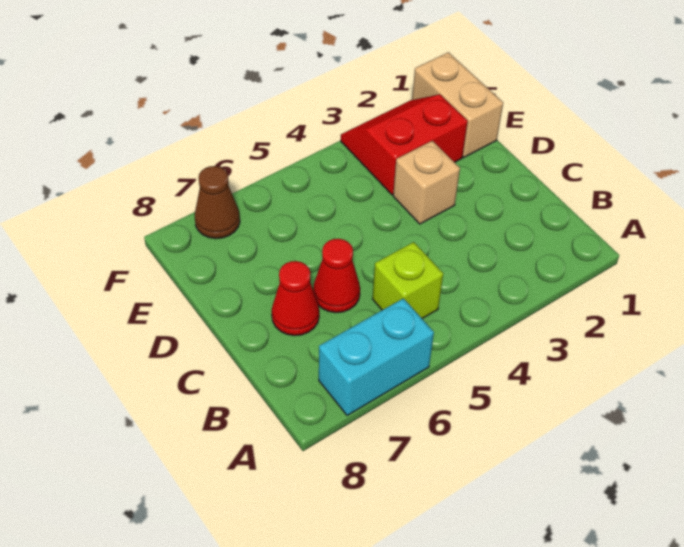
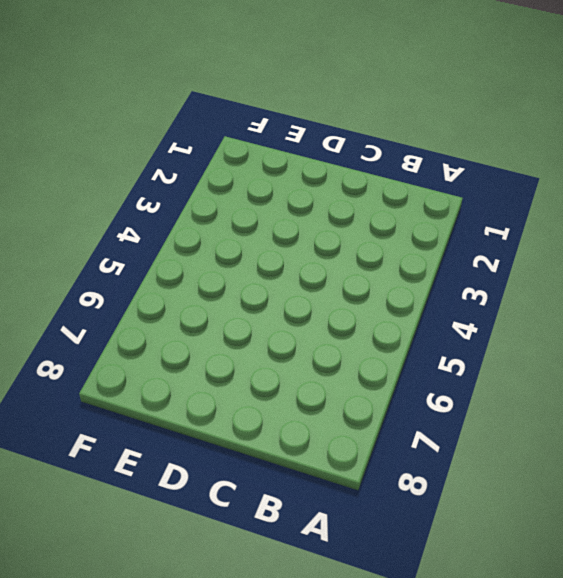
none -> cyan brick A6:A7 level 1
none -> lime brick B5 level 1

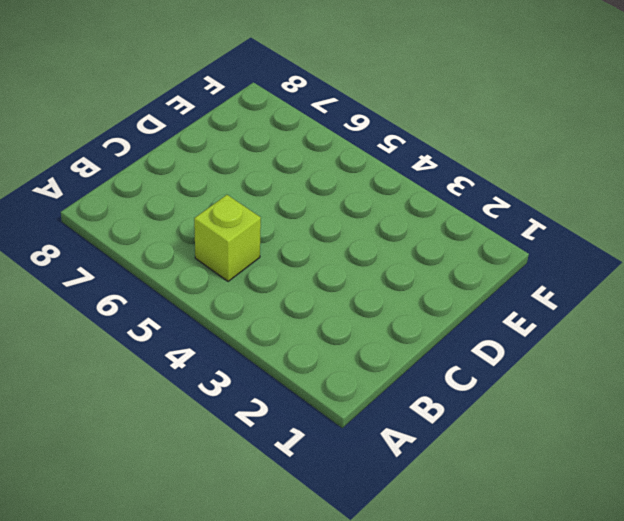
none -> cyan brick A6:A7 level 1
none -> red cone C6 level 1

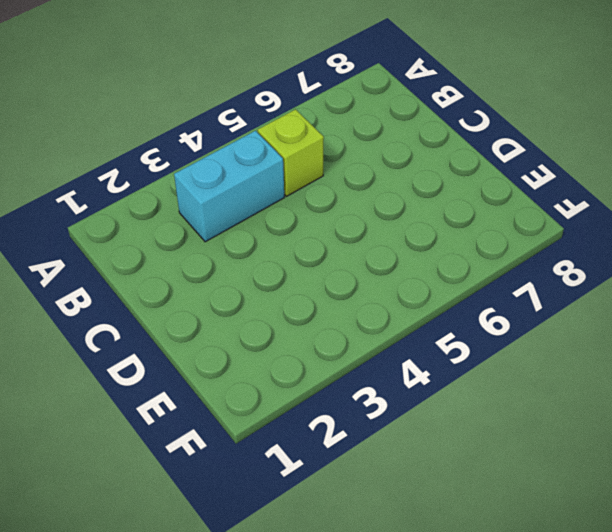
cyan brick B3:B4 level 1 -> cyan brick A6:A7 level 1
none -> red cone C6 level 1
none -> red cone C7 level 1

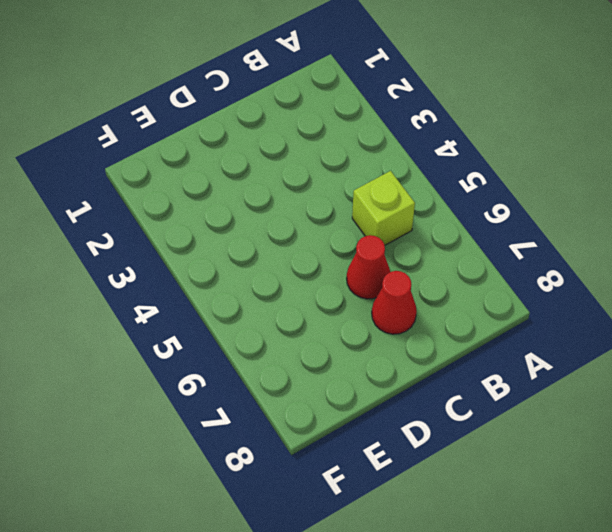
none -> cyan brick A6:A7 level 1
none -> tan brick D3 level 1

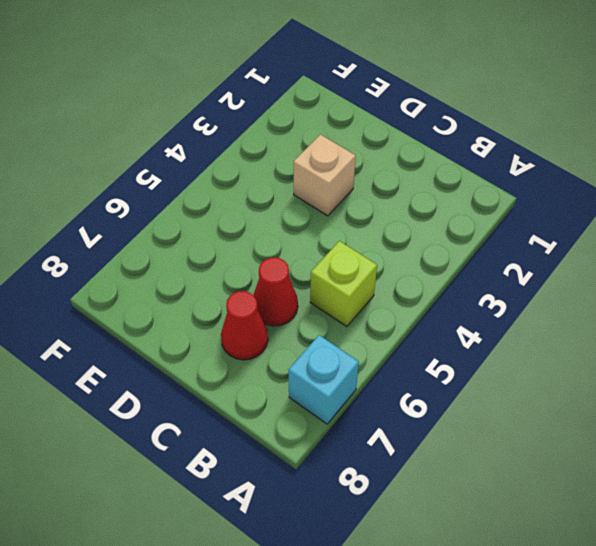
cyan brick A7 level 1 -> cyan brick A6:A7 level 1
none -> tan brick E1:F1 level 1
none -> red slope E2:F3 level 1 top E

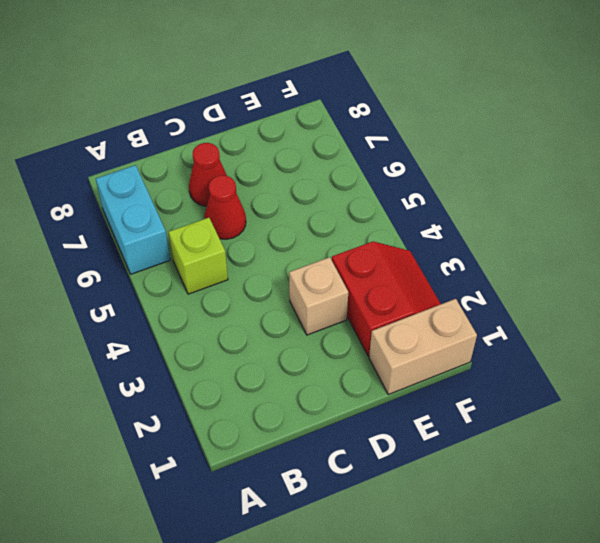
none -> brown cone F7 level 1

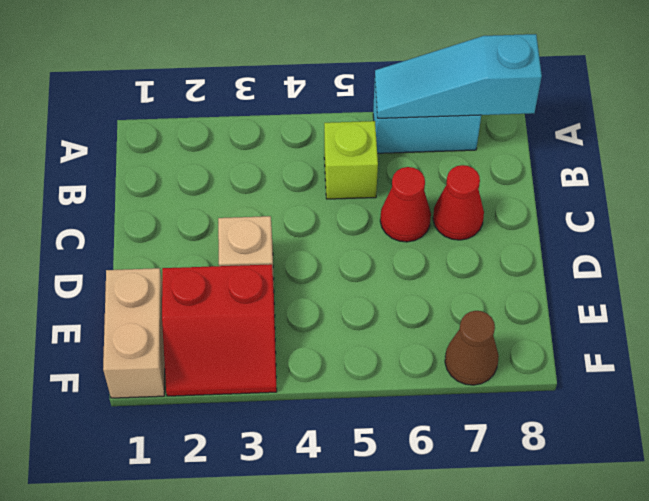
cyan slope A6:A8 level 2 top 8 -> none

